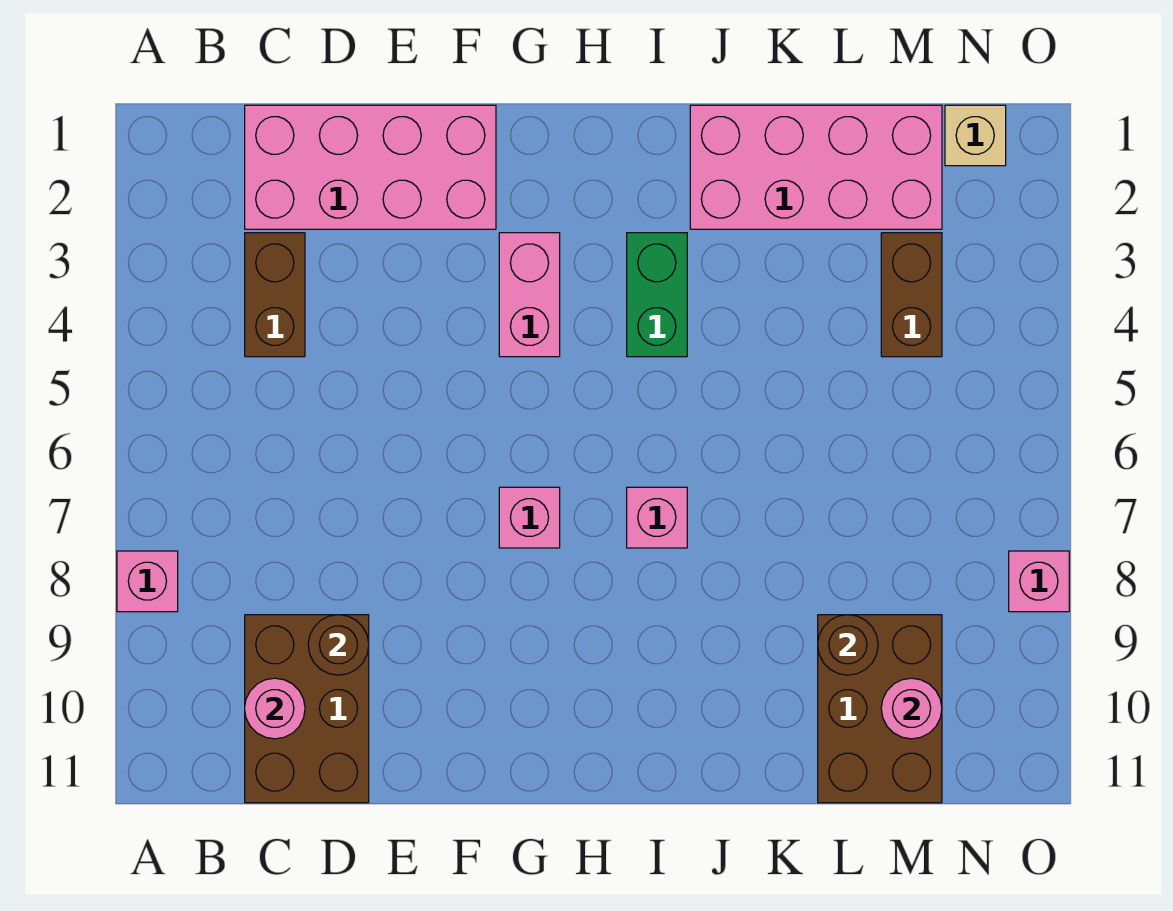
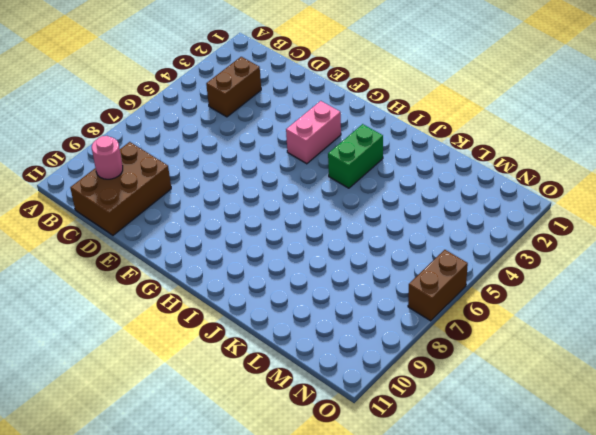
brown brick O6:O7 level 1 -> brown brick M3:M4 level 1
none -> pink brick A8 level 1
none -> pink brick C1:F2 level 1
none -> pink brick G7 level 1

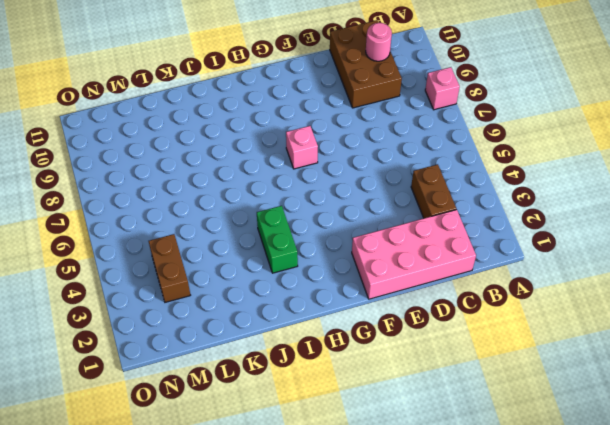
none -> pink brick G3:G4 level 1
none -> pink brick I7 level 1
none -> pink brick J1:M2 level 1

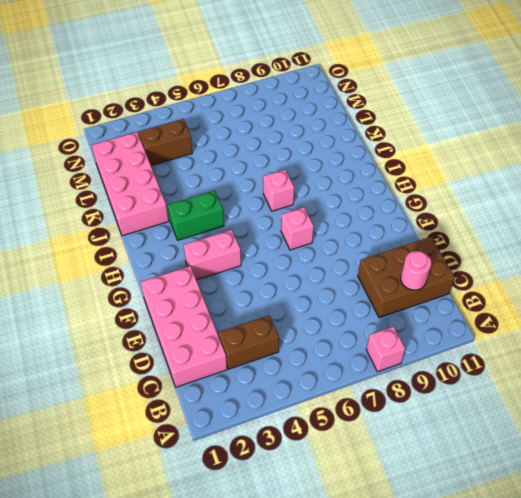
none -> brown brick L9:M11 level 1
none -> tan brick N1 level 1
none -> pink brick O8 level 1

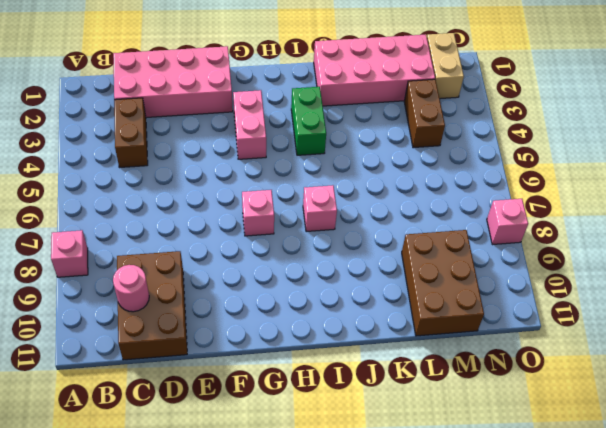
tan brick N1:N2 level 1 -> tan brick N1 level 1
none -> brown round brick D9 level 2
none -> brown round brick L9 level 2
none -> pink round brick M10 level 2

